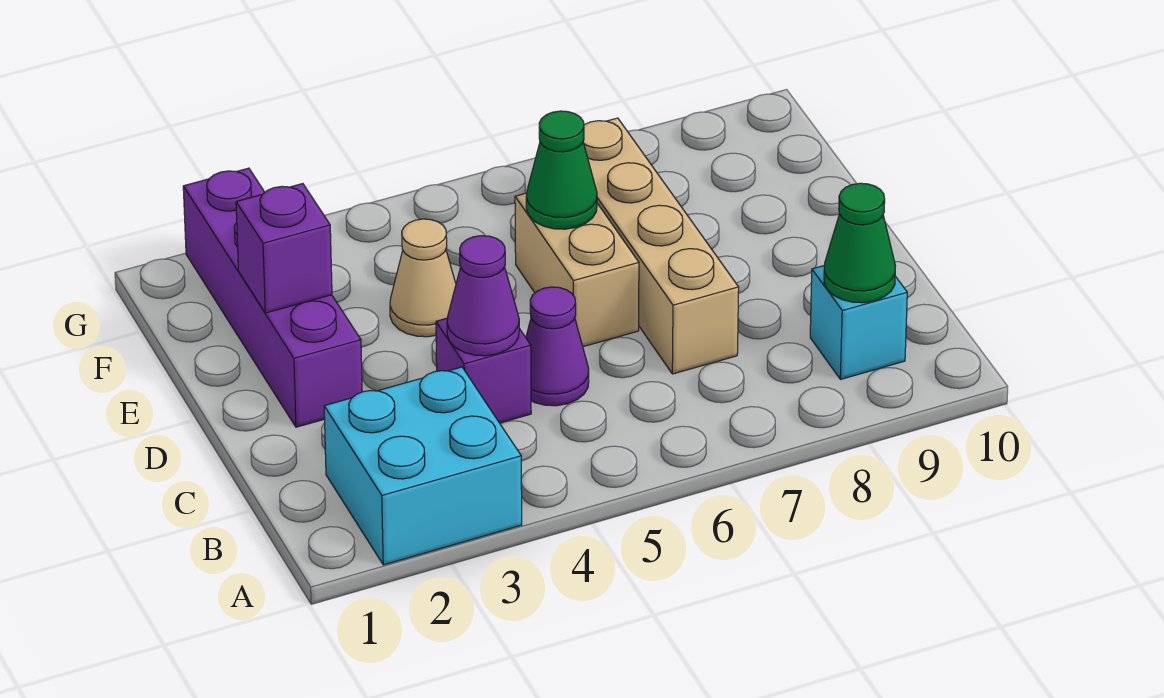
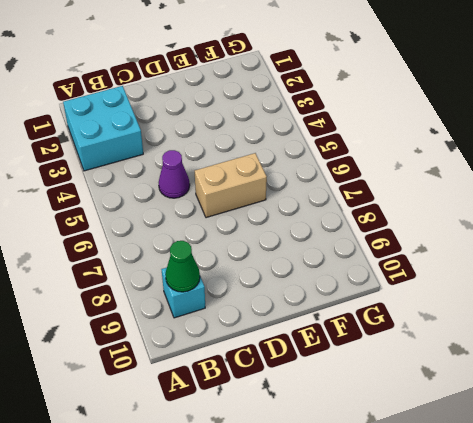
none -> purple brick C4 level 1
none -> tan brick C7:F7 level 1
none -> purple brick D2:G2 level 1

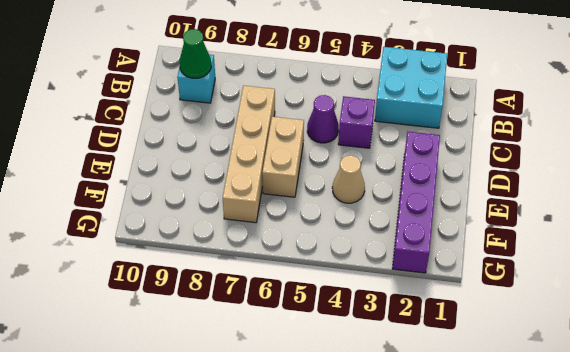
none -> purple cone C4 level 2
none -> purple brick E2 level 2
none -> green cone E6 level 2

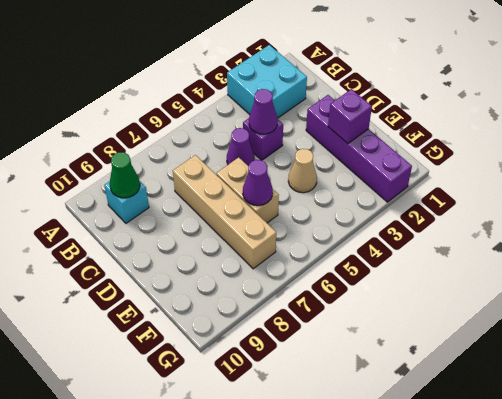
purple cone E6 level 2 -> green cone E6 level 2

